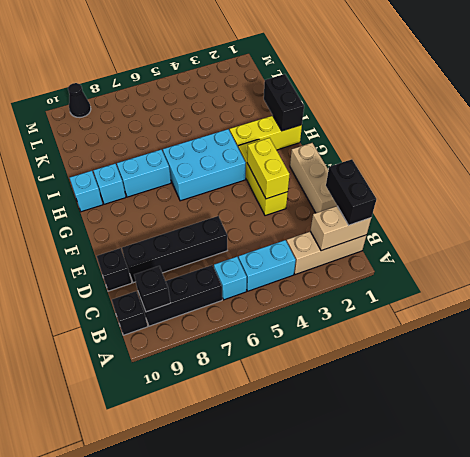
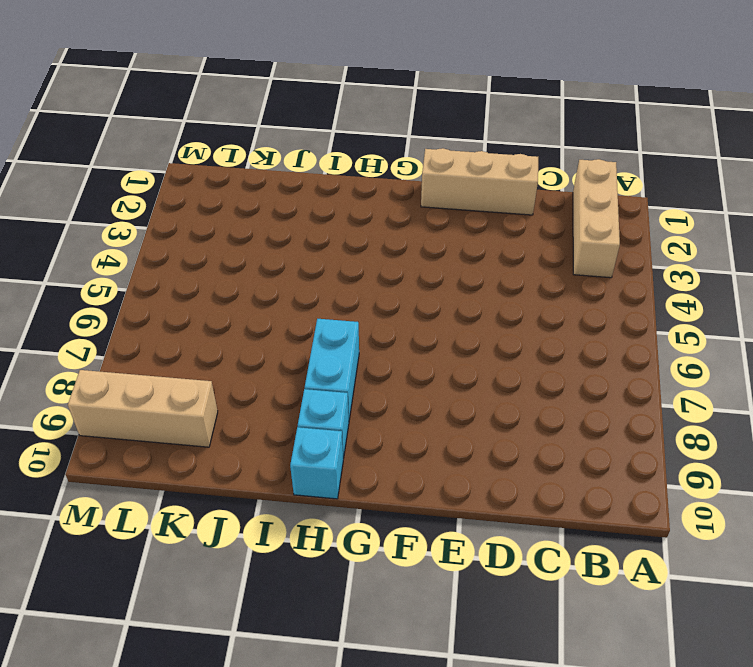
tan brick K9:M9 level 1 -> black cone M9 level 1
none -> cyan brick B4:B5 level 1
none -> cyan brick B6 level 1
none -> black brick B7:B9 level 1

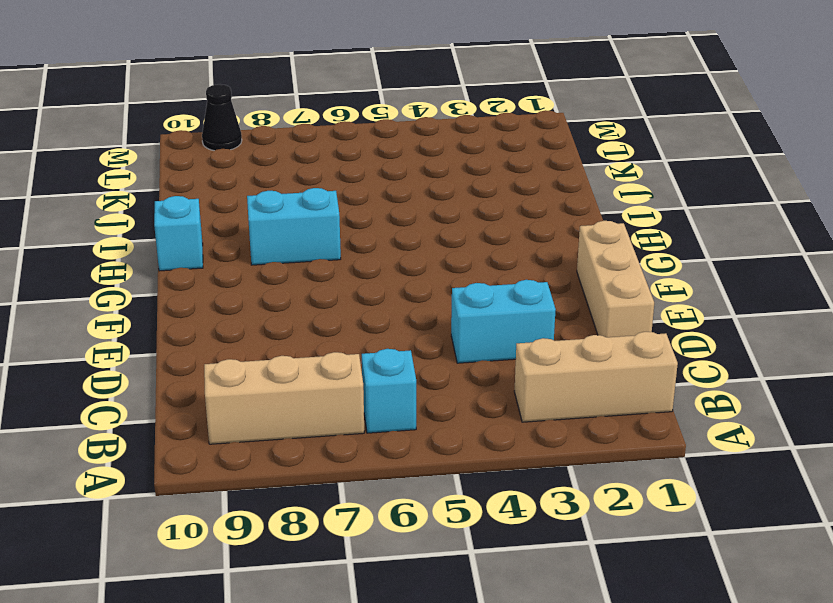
tan brick B7:B9 level 1 -> black brick B7:B9 level 1
cyan brick D3:D4 level 1 -> cyan brick B4:B5 level 1
none -> black brick B10 level 1
none -> black brick D6:D9 level 1
none -> black brick D10 level 1

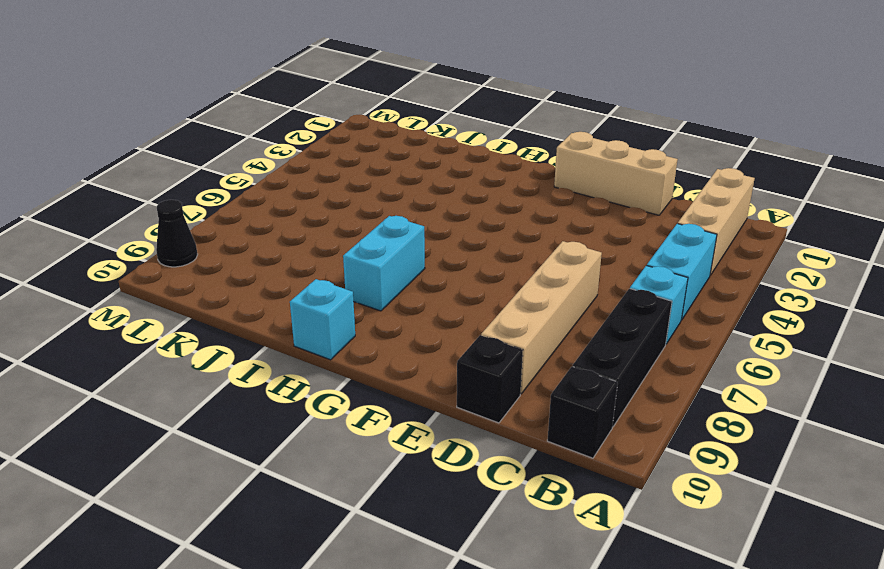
tan brick D6:D9 level 1 -> black brick D6:D9 level 1
none -> yellow brick E3:G3 level 1
none -> cyan brick G4:H6 level 1
none -> yellow brick H1:H3 level 1

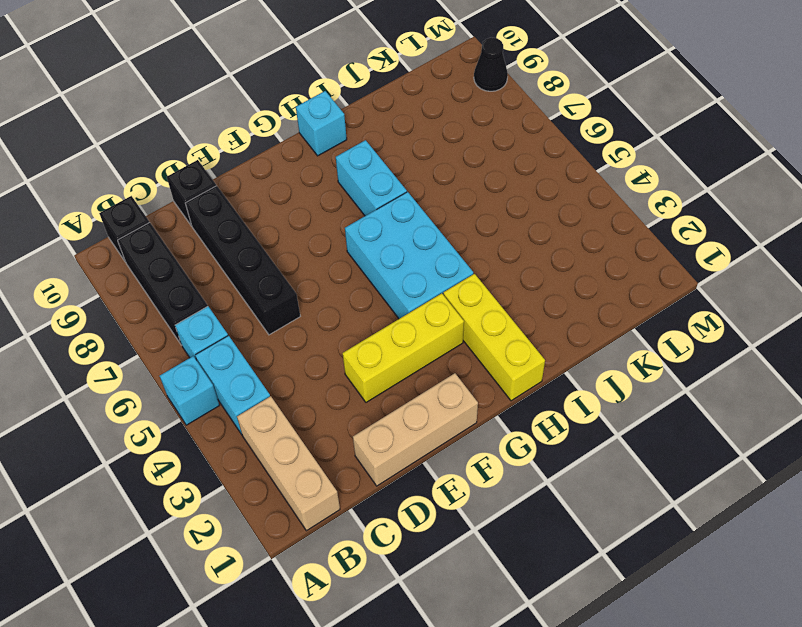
cyan brick A5 level 1 -> cyan brick H9 level 1
none -> tan brick B1:B2 level 2
none -> black brick B9 level 2
none -> yellow brick E3:F3 level 2

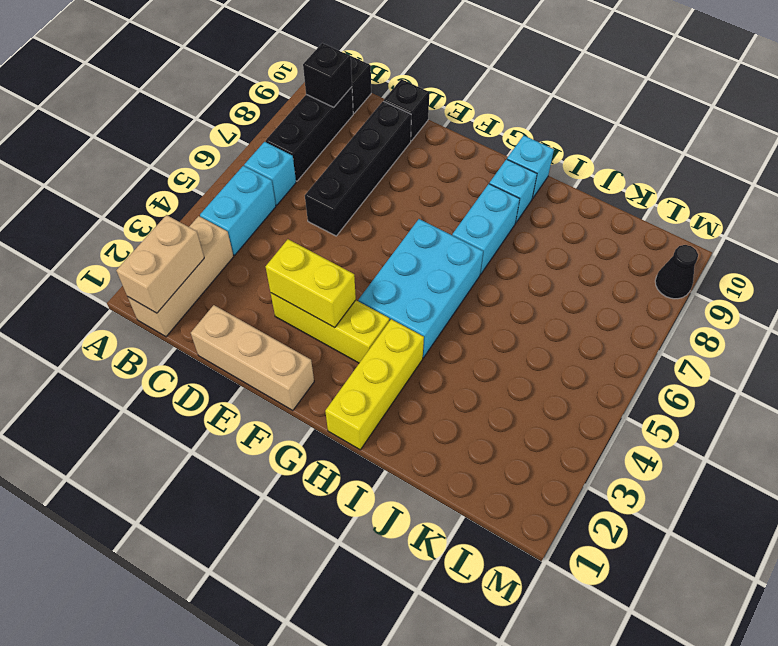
none -> black brick H1:I1 level 2
none -> black brick B1:C1 level 3

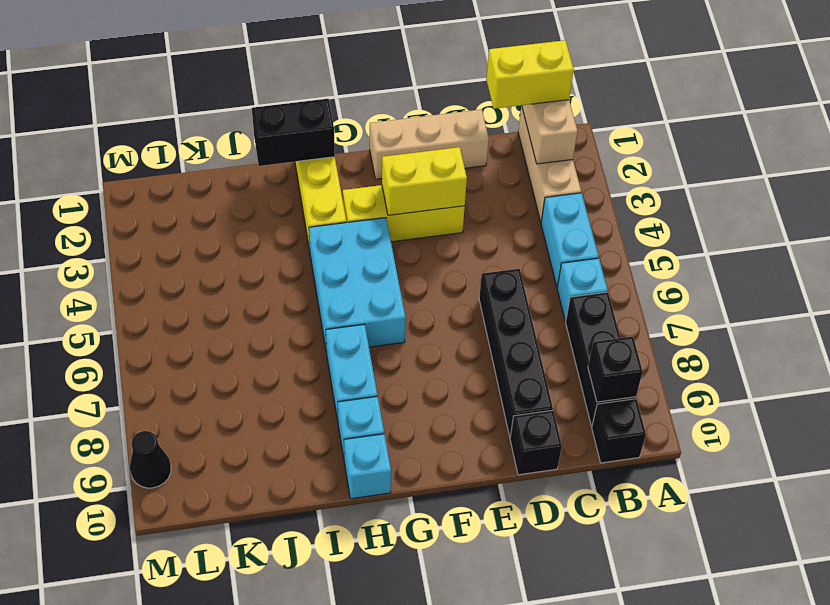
yellow brick B1:C1 level 3 -> black brick B1:C1 level 3

